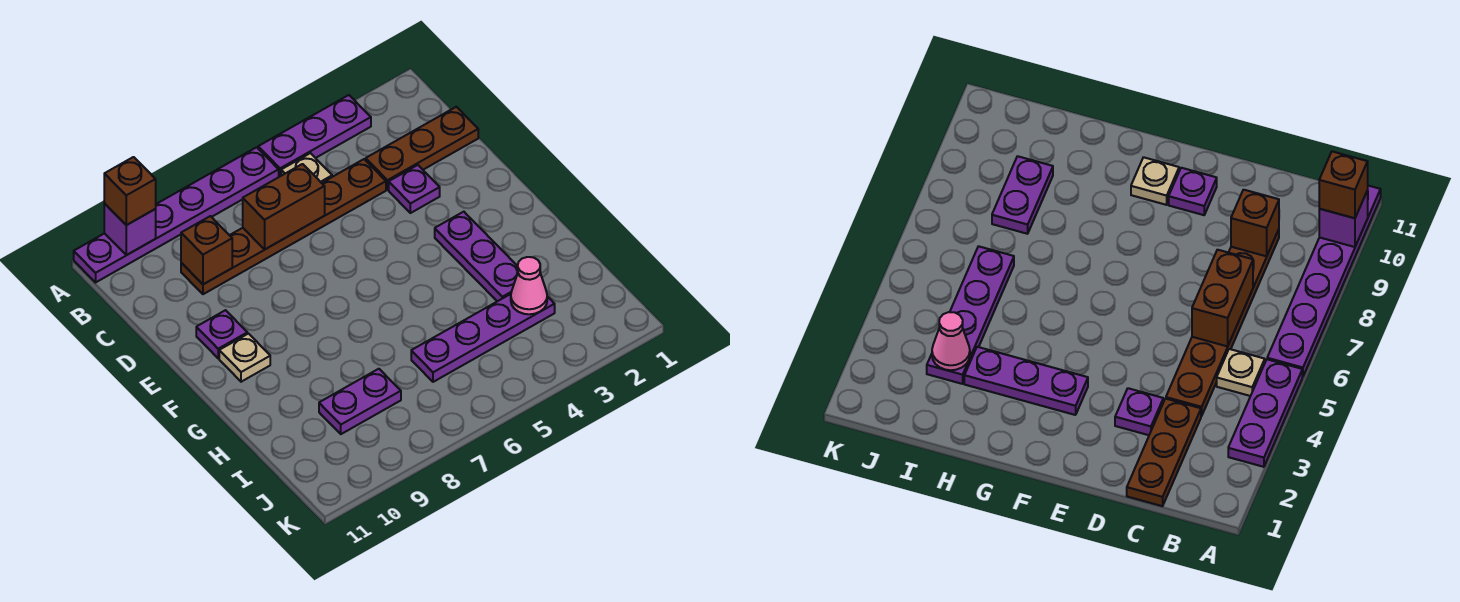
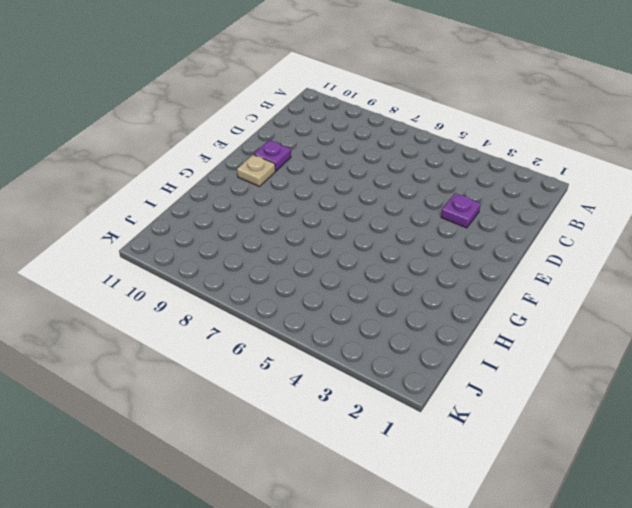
none -> purple plate A3:A5 level 1
none -> purple plate A6:A11 level 1
none -> tan plate B5 level 1

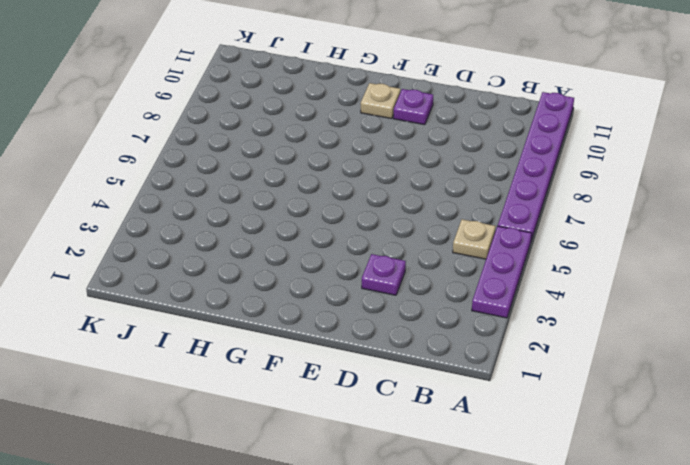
none -> brown plate C1:C3 level 1
none -> brown plate C4:C9 level 1
none -> purple plate F3:H3 level 1

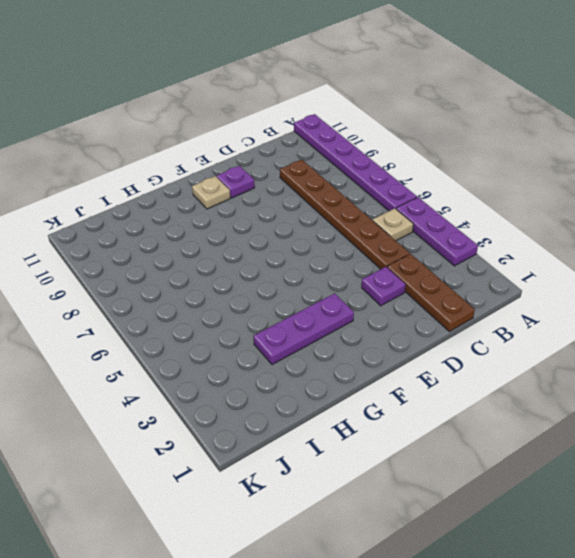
none -> purple plate I3:I6 level 1
none -> purple plate I8:I9 level 1
none -> purple brick A10 level 2

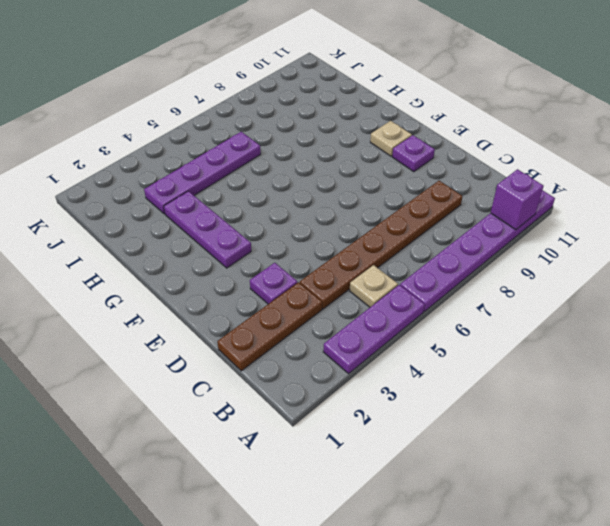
none -> purple plate I8:I9 level 1
none -> brown brick C6:C7 level 2
none -> brown brick C9 level 2

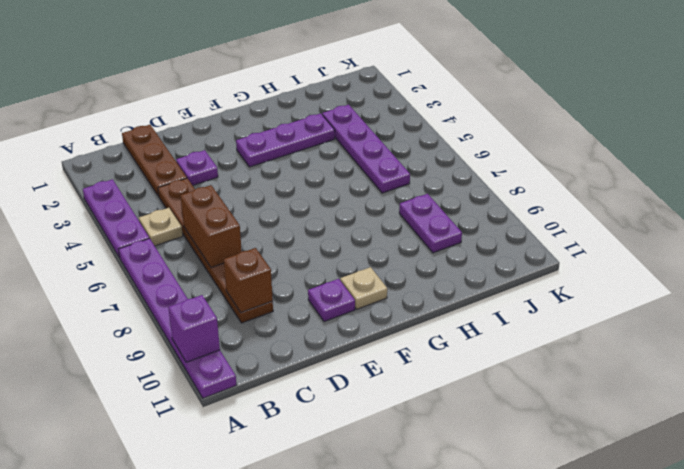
none -> pink cone I3 level 2
none -> brown brick A10 level 3

